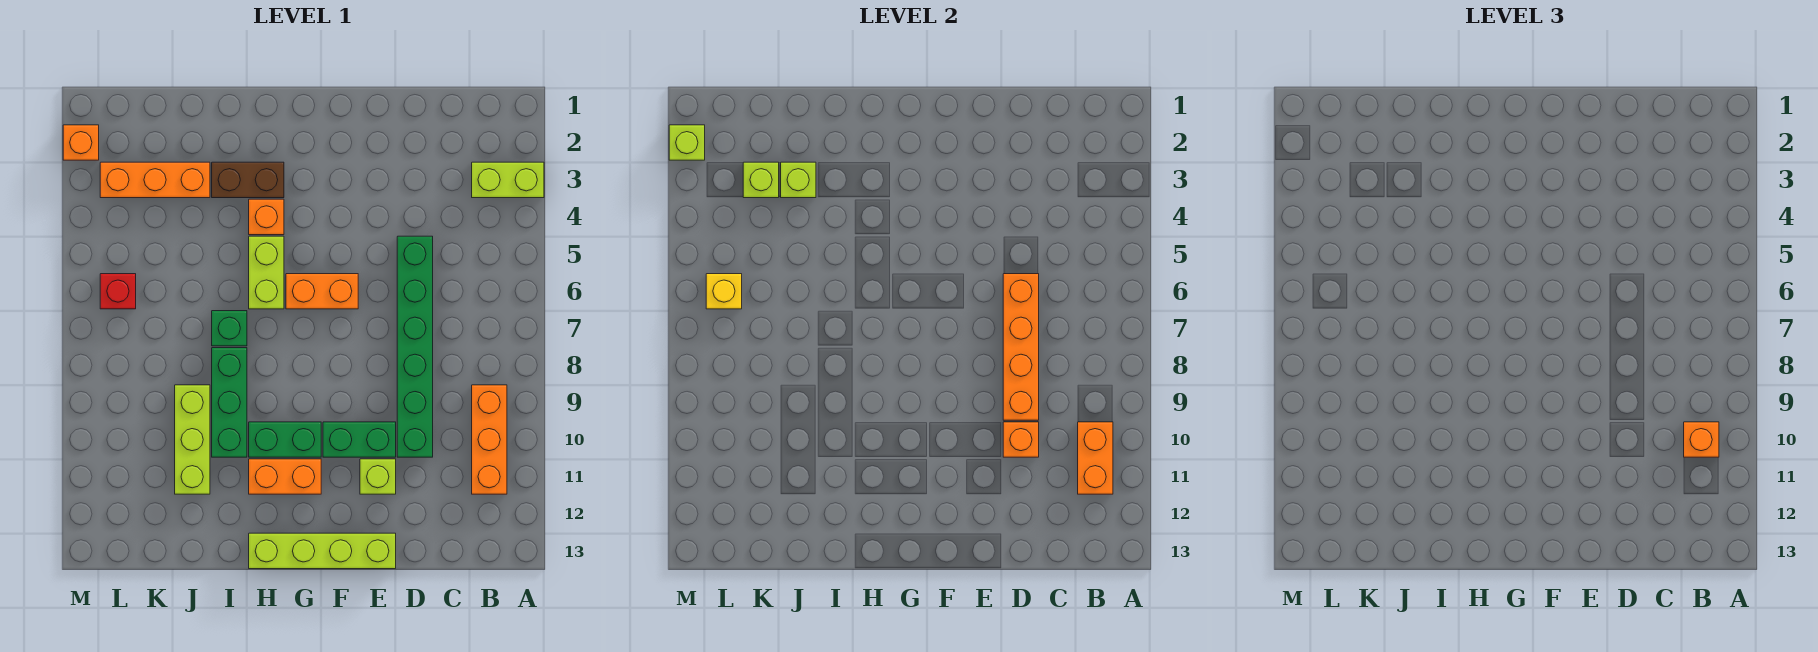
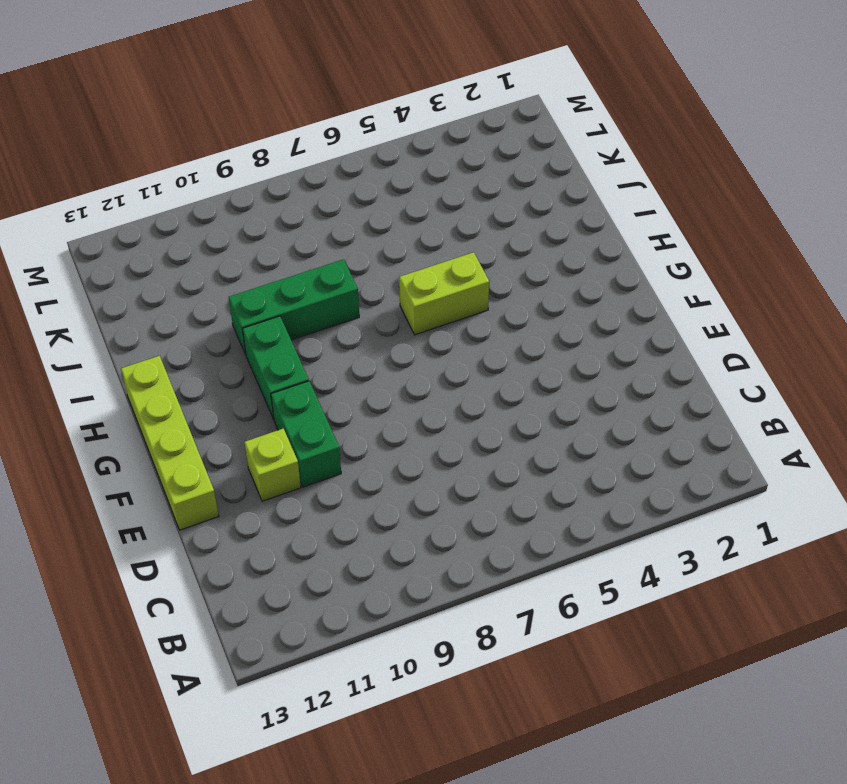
none -> lime brick A3:B3 level 1
none -> orange brick B9:B11 level 1
none -> green brick D5:D10 level 1

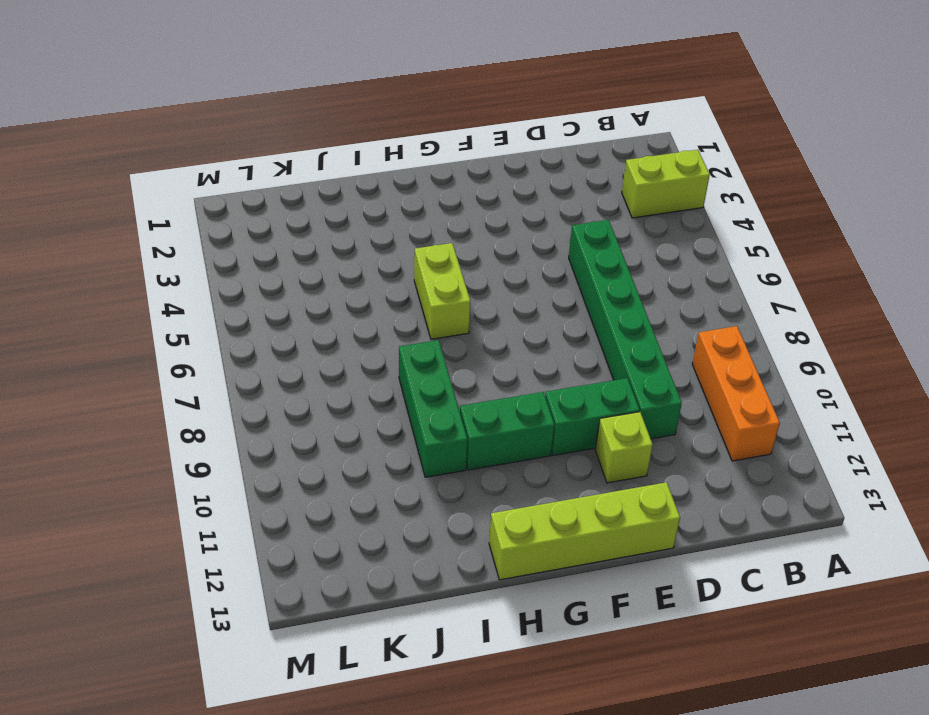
none -> orange brick F6:G6 level 1
none -> orange brick G11:H11 level 1
none -> brown brick H3:I3 level 1

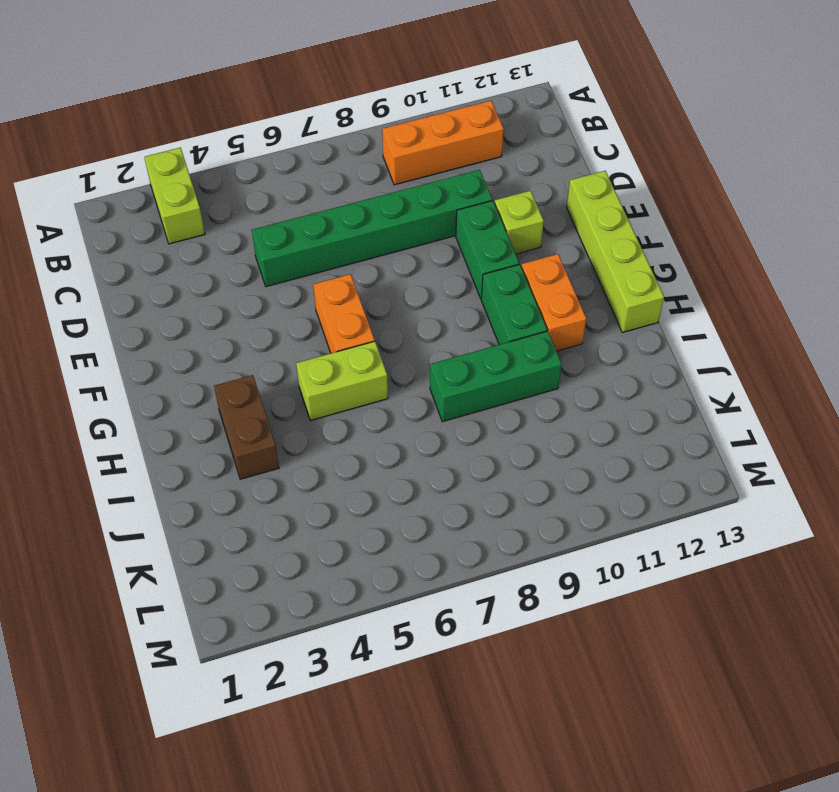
none -> orange brick H4 level 1
none -> green brick I7 level 1
none -> orange brick J3:L3 level 1

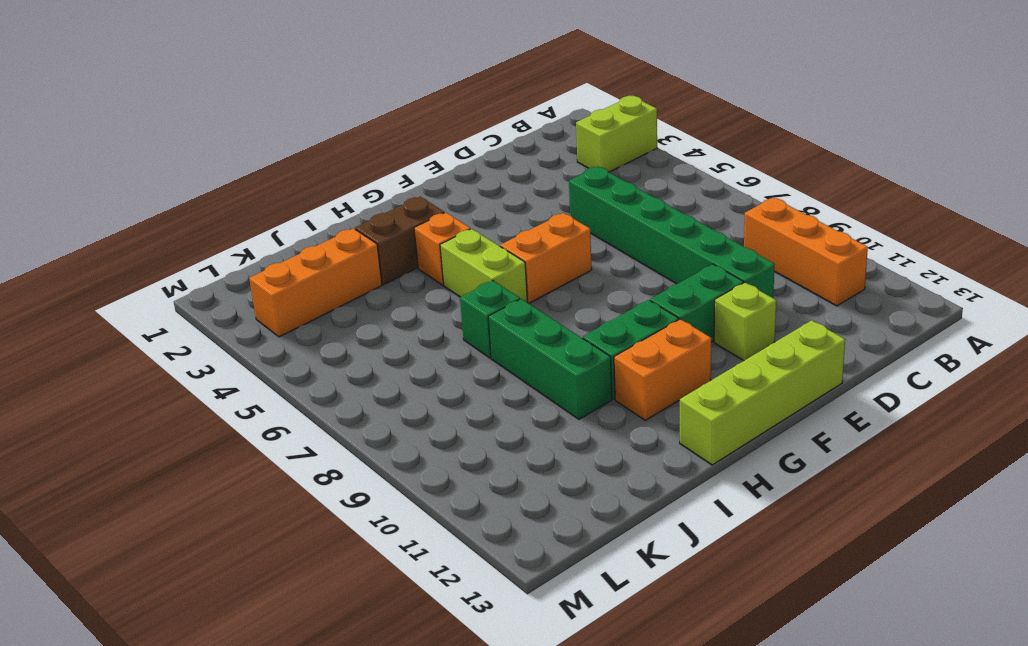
none -> lime brick J9:J11 level 1
none -> red brick L6 level 1
none -> orange brick M2 level 1

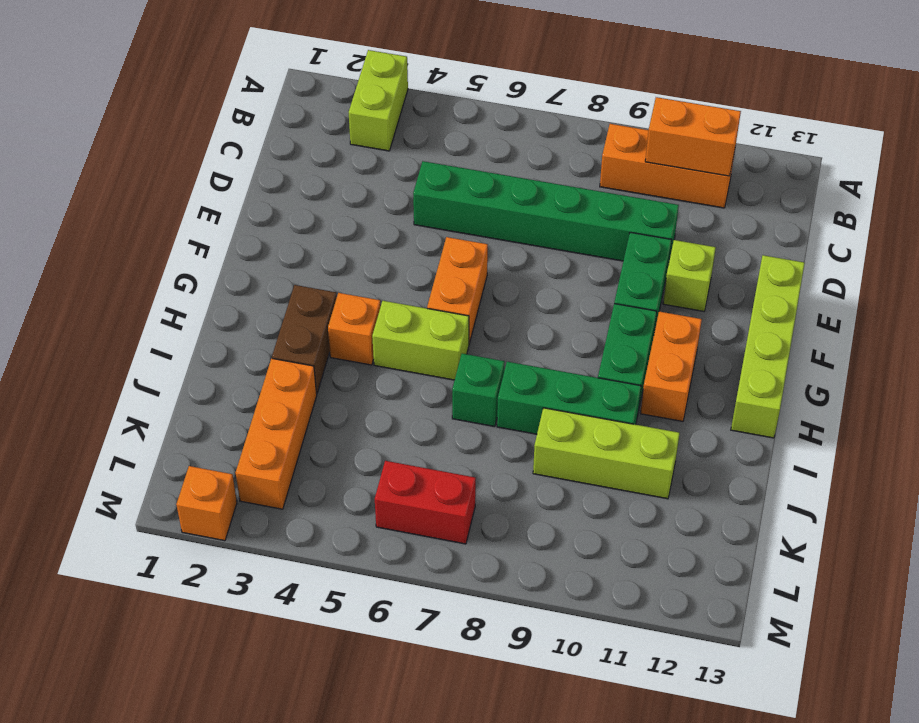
red brick L6:L7 level 1 -> red brick L6 level 1
none -> orange brick D6:D9 level 2
none -> orange brick D10 level 2
none -> lime brick J3 level 2

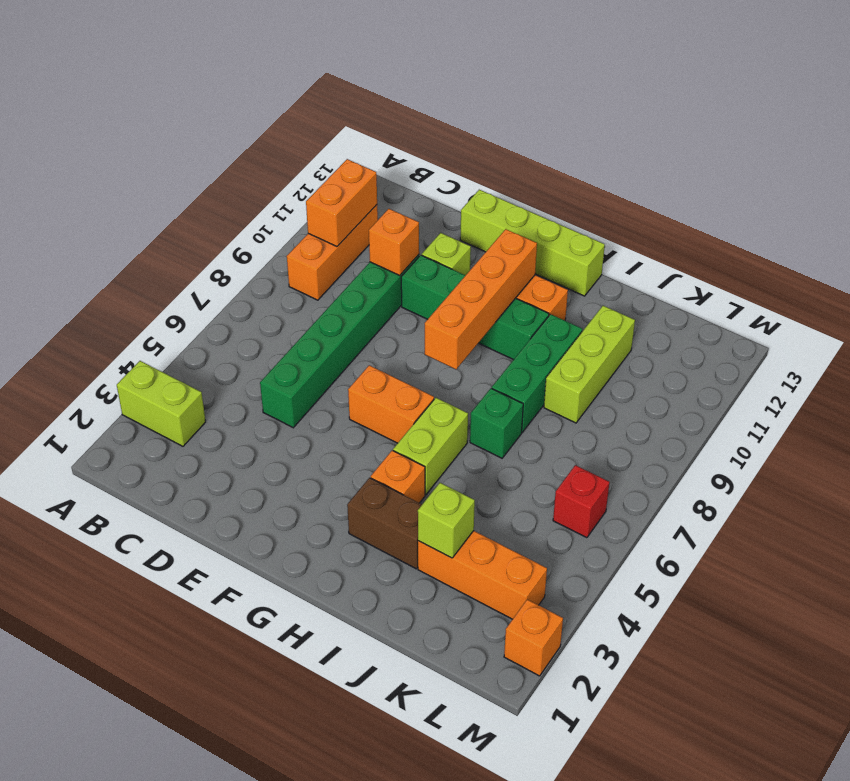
orange brick G8:G11 level 2 -> orange brick D6:D9 level 2
none -> lime brick K3 level 2
none -> yellow brick L6 level 2
none -> lime brick M2 level 2

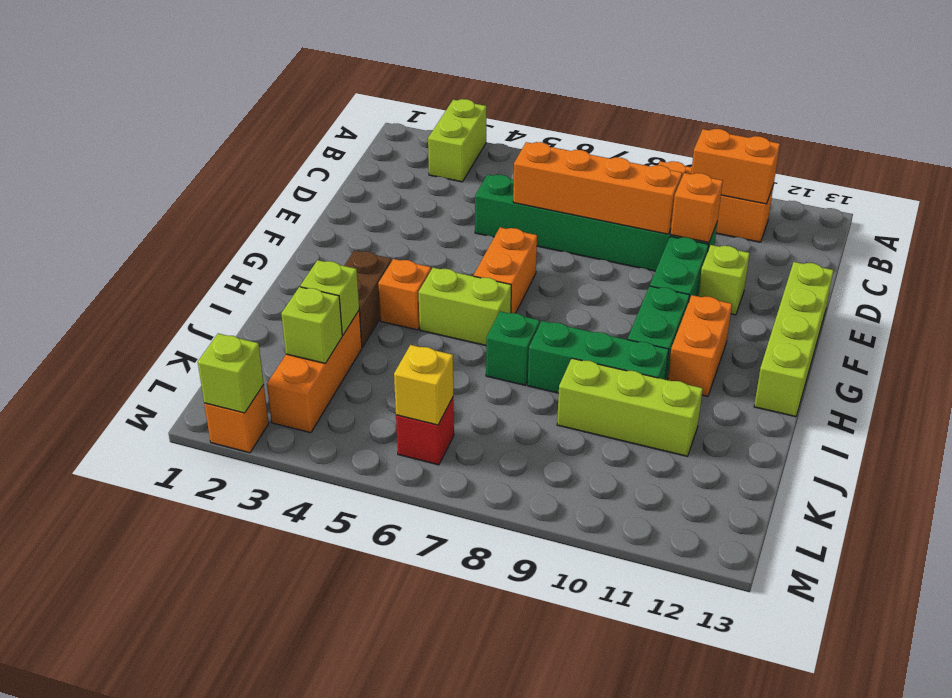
none -> orange brick B10 level 3

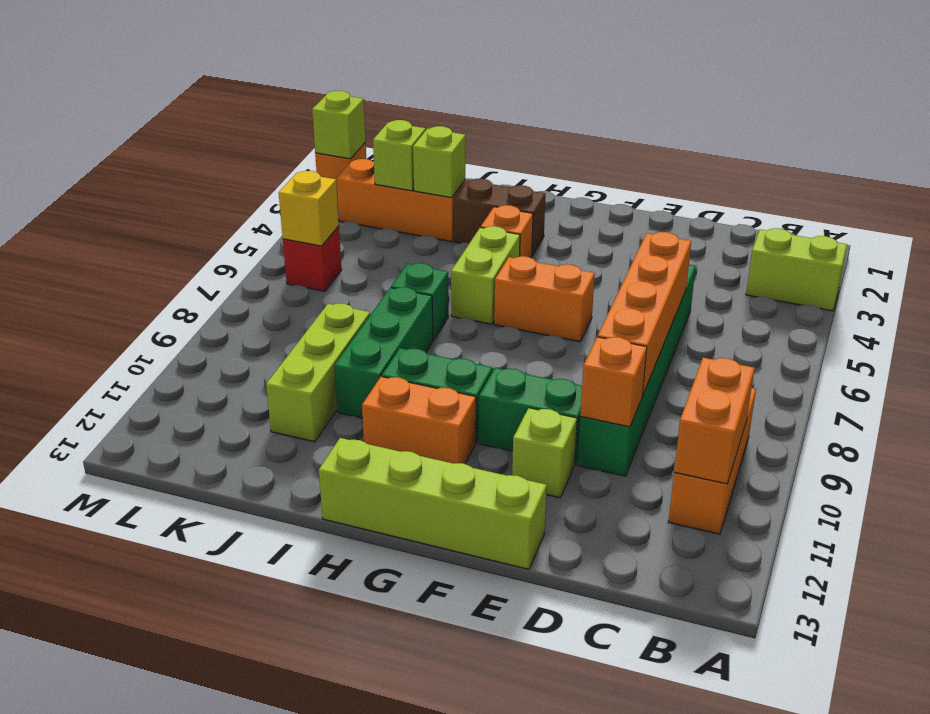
none -> orange brick B10 level 3

